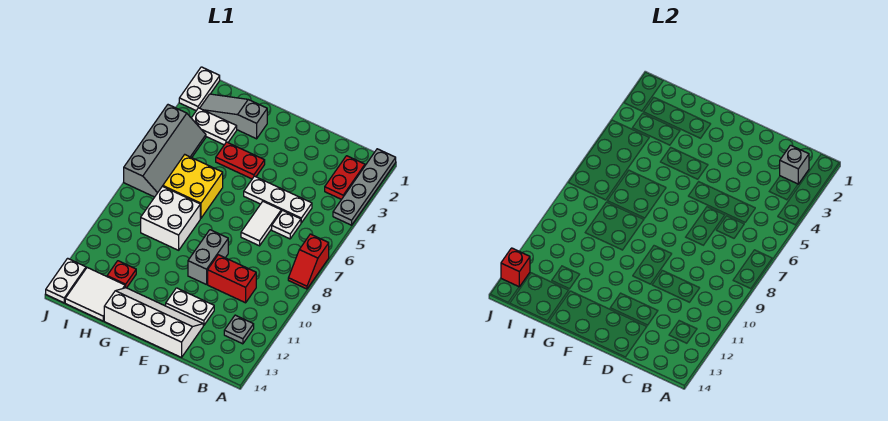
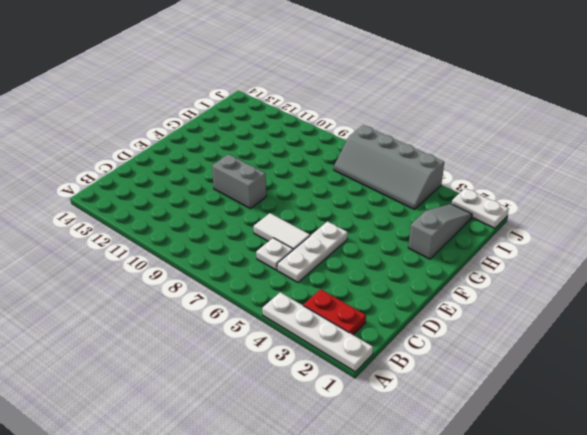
white plate A1:A4 level 1 -> grey plate A1:A4 level 1
none -> red slope A7:A8 level 1 top 7
none -> grey plate B12 level 1
none -> red brick C10:D10 level 1

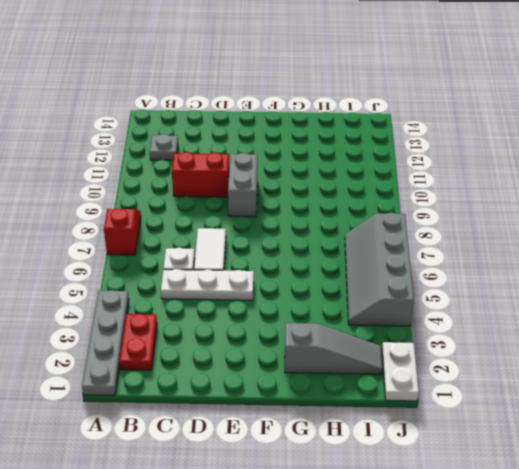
none -> white plate D12:E12 level 1
none -> white slope D13:G14 level 1 top 14
none -> red plate F4:G4 level 1

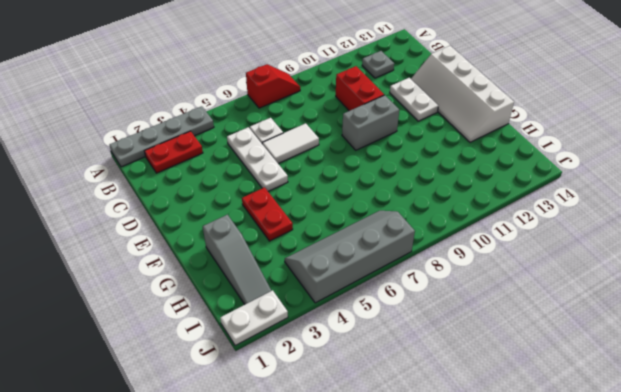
none -> yellow brick G6:H7 level 1
none -> white brick G8:H9 level 1
none -> white plate H3:I3 level 1

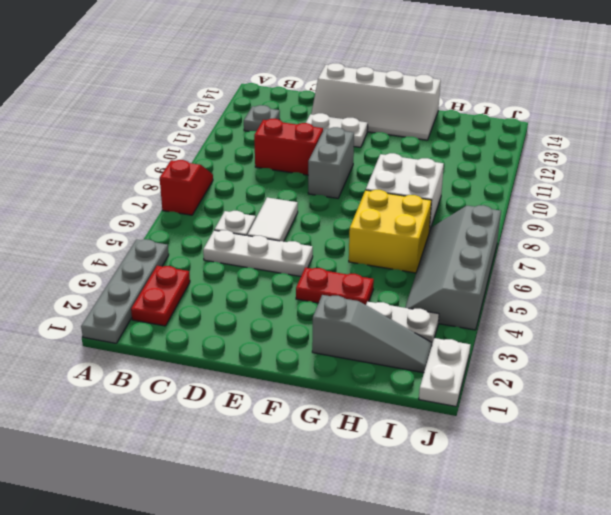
none -> red plate H12 level 1
none -> white tile H13:I14 level 1
none -> white plate J13:J14 level 1

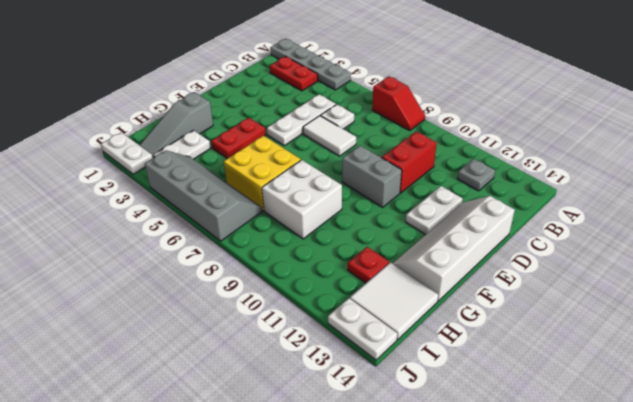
none -> grey brick B2 level 2
none -> red brick J13 level 2

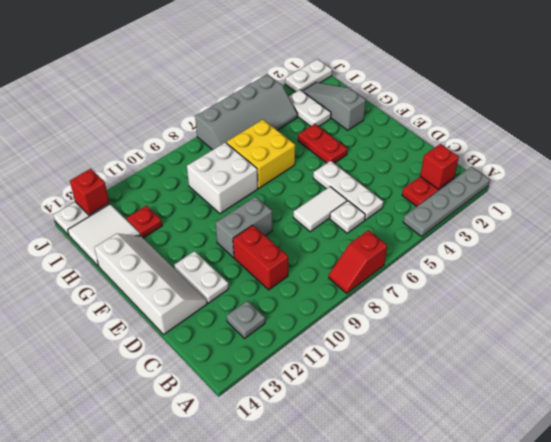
red brick B2 level 2 -> grey brick B2 level 2

